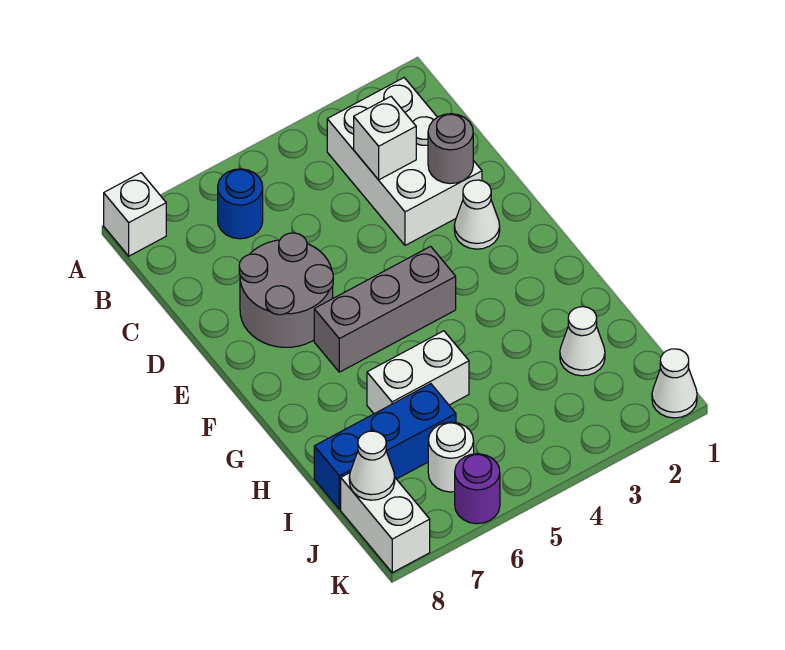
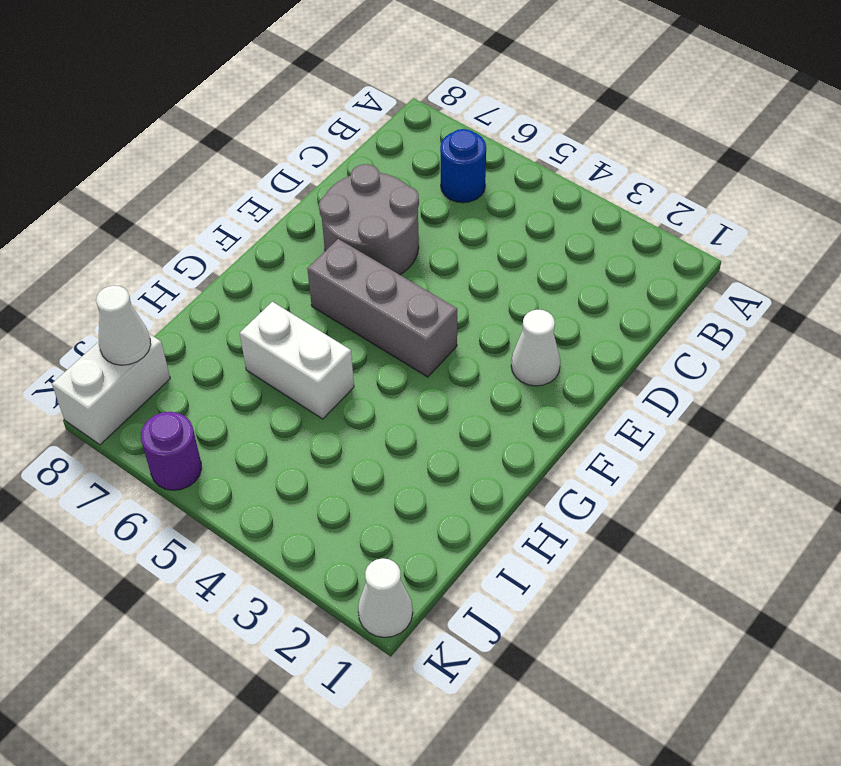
none -> white brick A8 level 1
none -> white brick B2:D3 level 1
none -> white cone I2 level 1

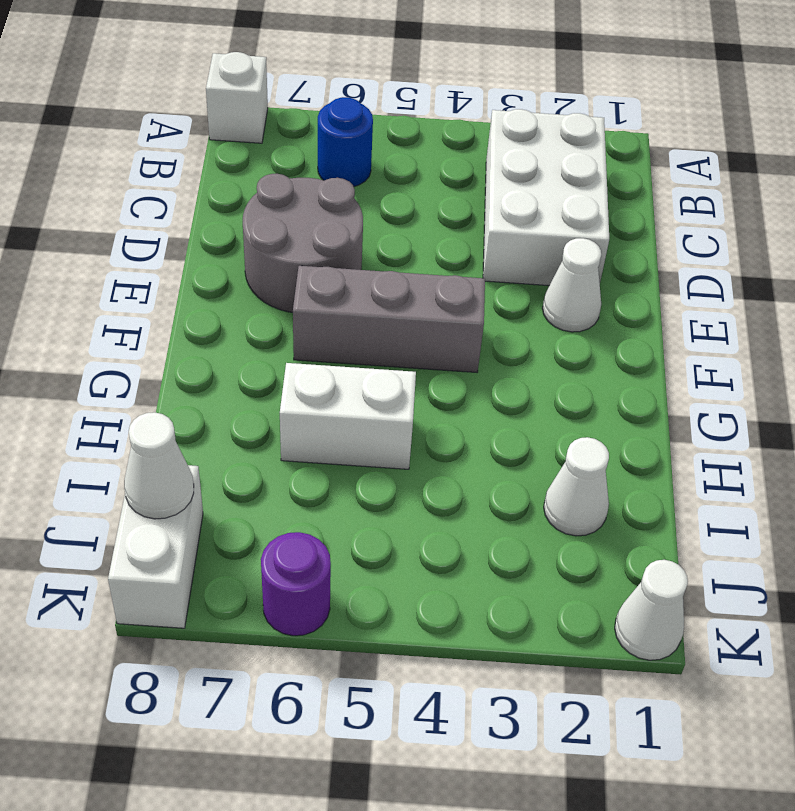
none -> blue brick I6:I8 level 1
none -> white round brick J6 level 1
none -> white brick C3 level 2

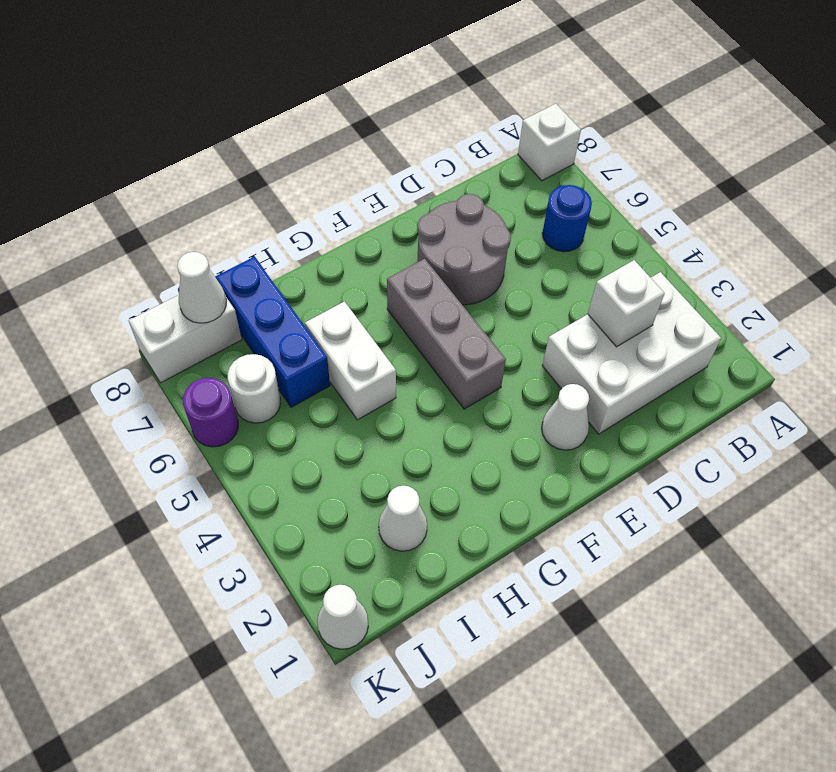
none -> grey round brick D2 level 2

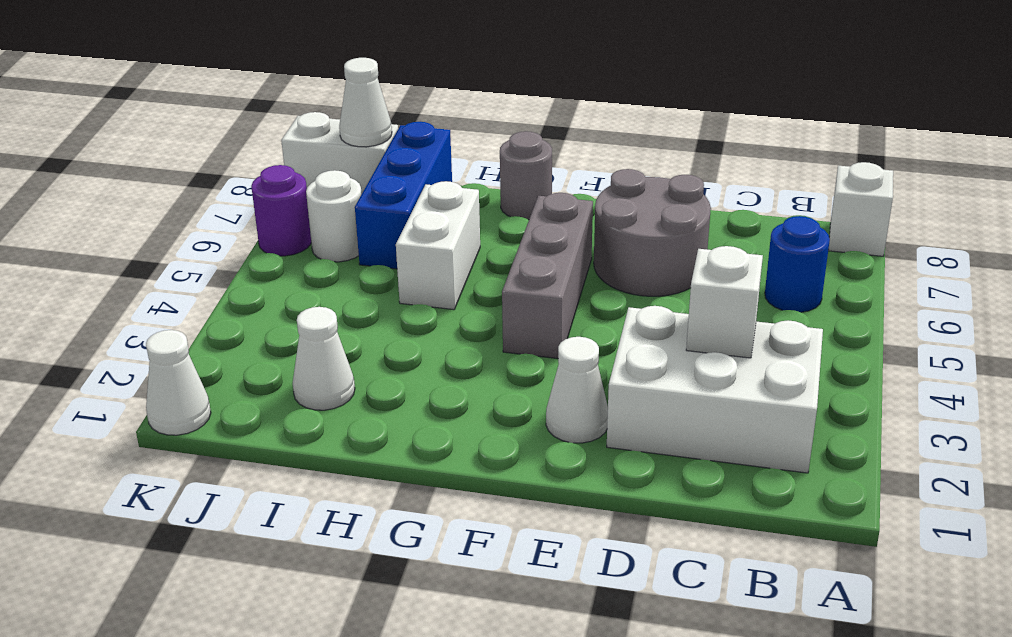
grey round brick G8 level 1 -> grey round brick D2 level 2

